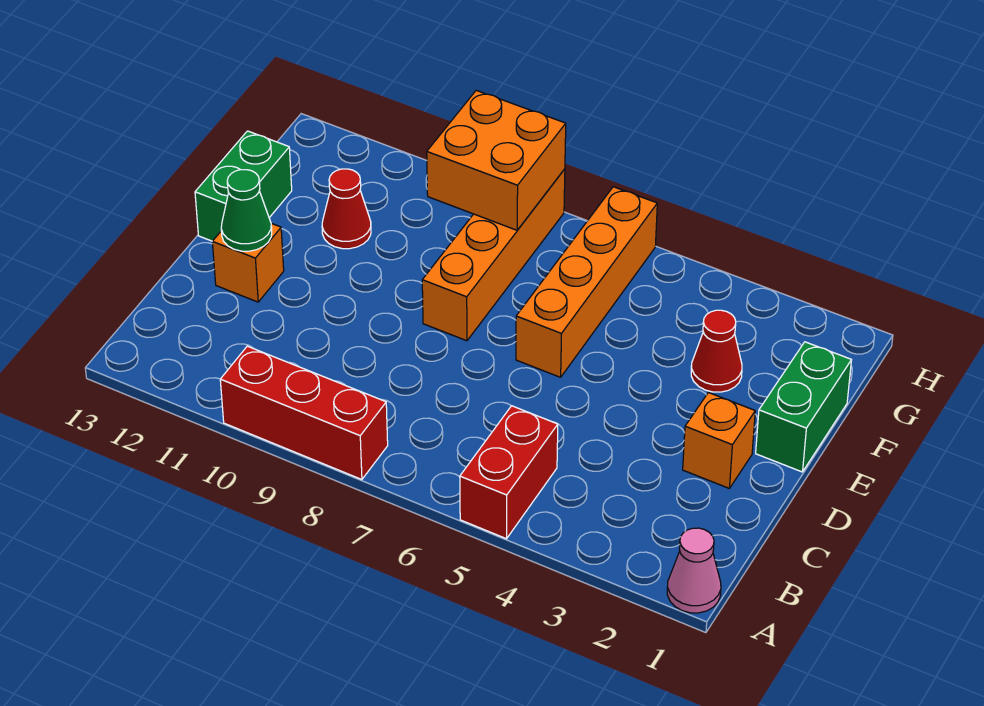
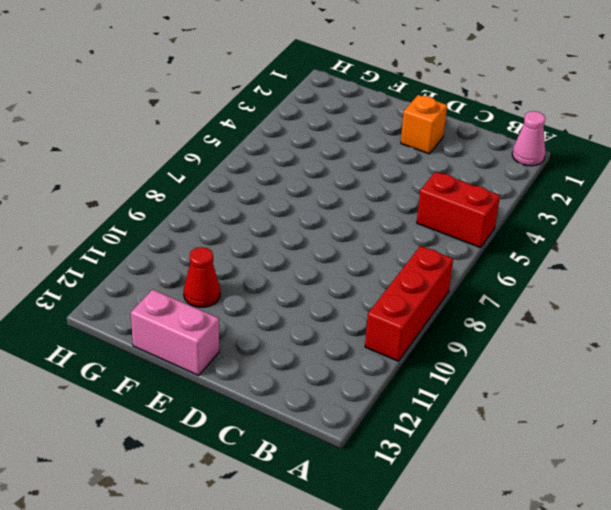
pink brick E13:F13 level 1 -> green brick E13:F13 level 1
none -> orange brick D12 level 1
none -> green brick E1:F1 level 1
none -> orange brick E6:H6 level 1

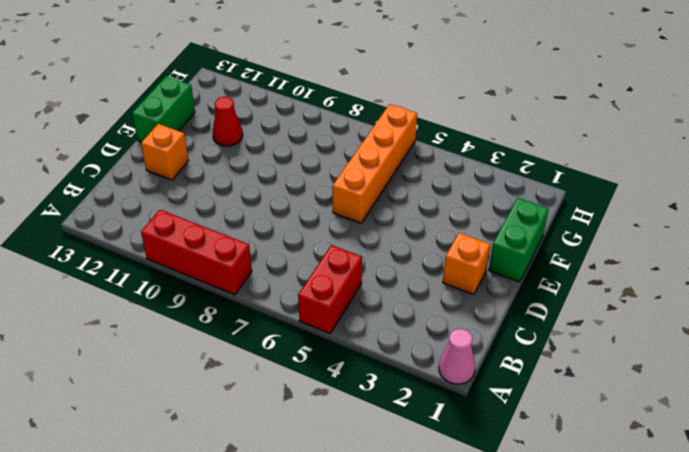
none -> orange brick E8:H8 level 1
none -> red cone F3 level 1
none -> green cone D12 level 2

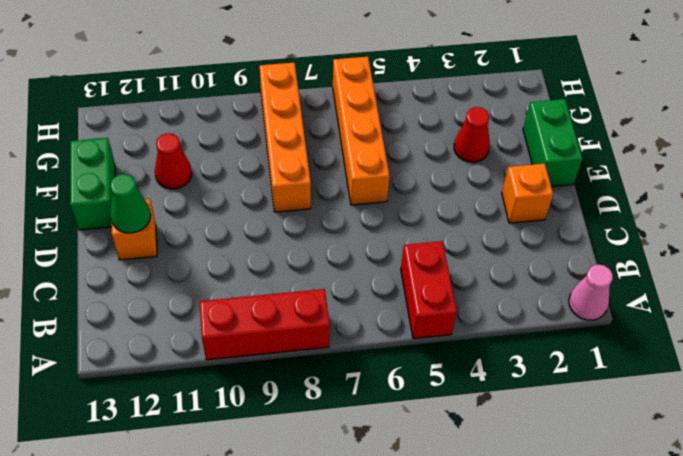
none -> orange brick G8:H9 level 2

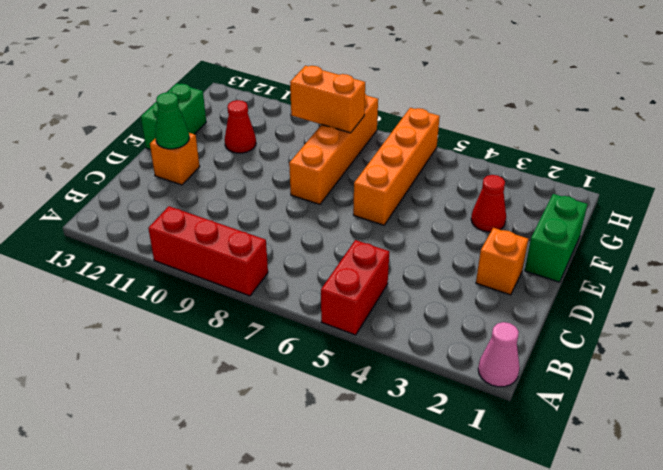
orange brick G8:G9 level 2 -> orange brick G8:H9 level 2

